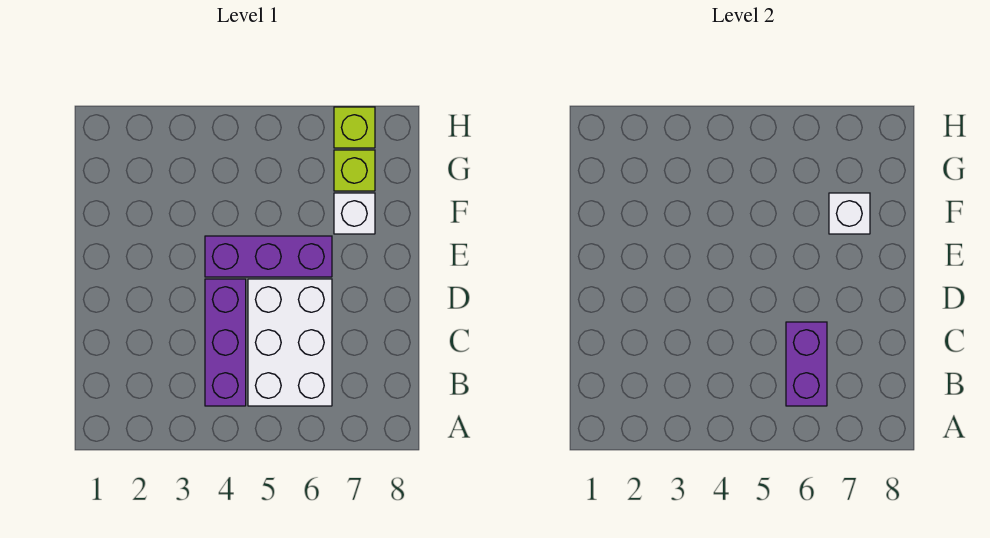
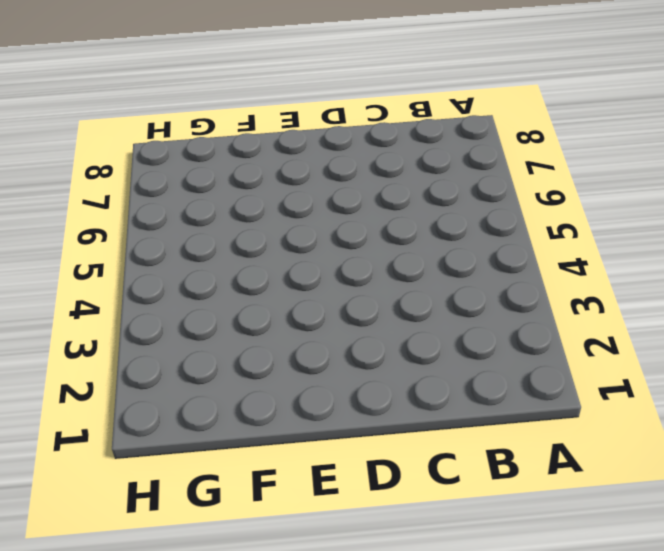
none -> purple brick B4:D4 level 1
none -> white brick B5:D6 level 1

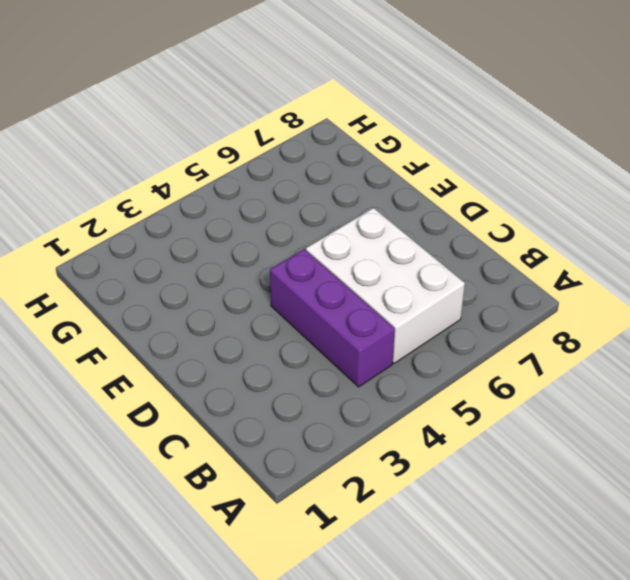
none -> purple brick E4:E6 level 1
none -> white brick F7 level 1

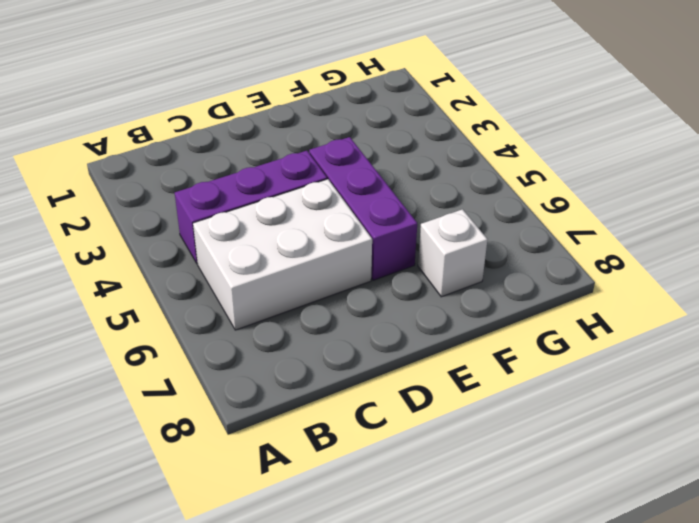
none -> lime brick G7 level 1
none -> lime brick H7 level 1

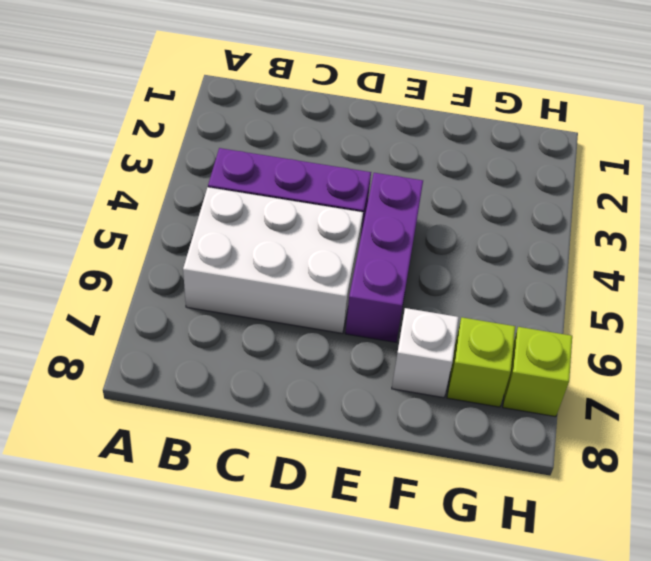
none -> purple brick B6:C6 level 2
none -> white brick F7 level 2

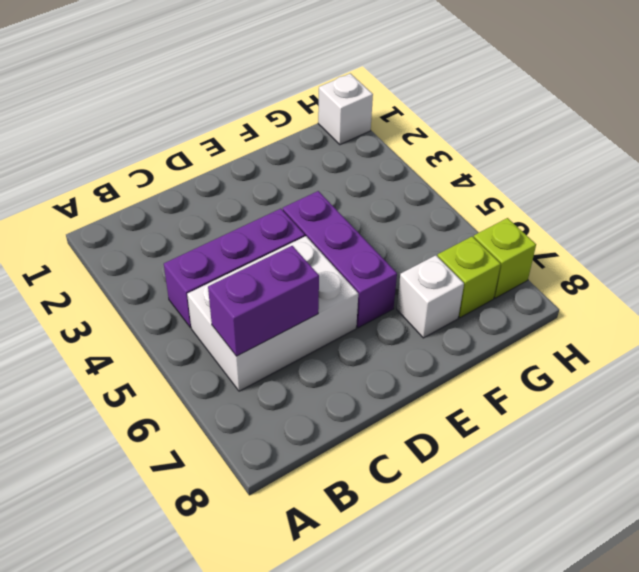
white brick H1 level 1 -> white brick F7 level 2

